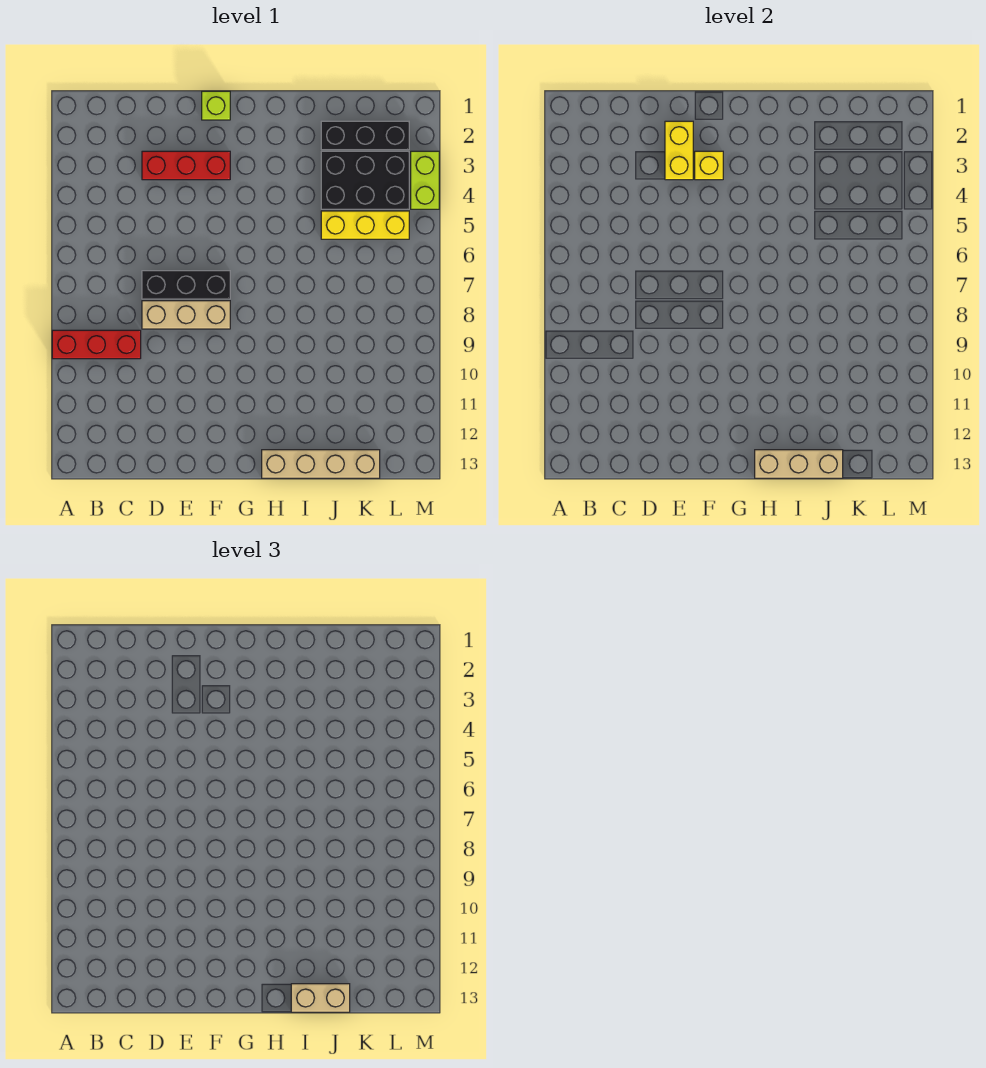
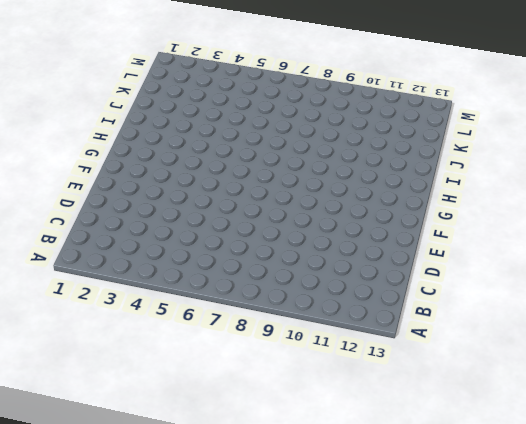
none -> red brick A9:C9 level 1
none -> red brick D3:F3 level 1
none -> black brick D7:F7 level 1

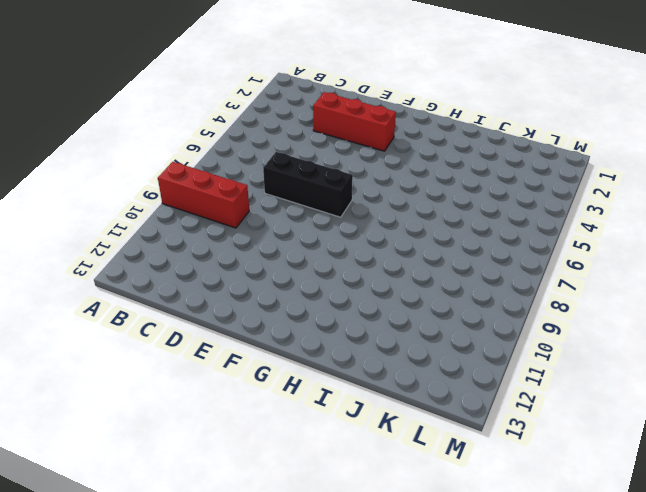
none -> tan brick D8:F8 level 1
none -> lime brick F1 level 1
none -> tan brick H13:K13 level 1

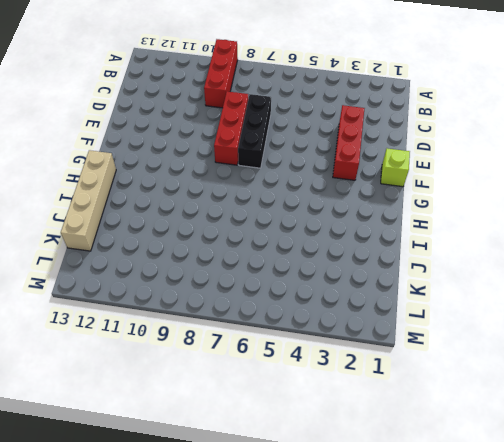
red brick D8:F8 level 1 -> tan brick D8:F8 level 1
none -> black brick J2:L2 level 1
none -> black brick J3:L4 level 1
none -> yellow brick J5:L5 level 1

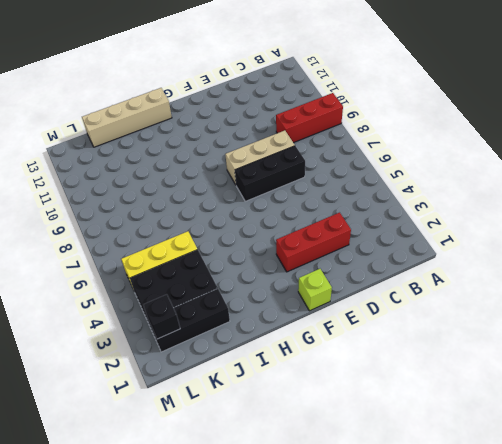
black brick L2 level 2 -> none
none -> lime brick M3:M4 level 1
none -> yellow brick E2:E3 level 2
none -> yellow brick F3 level 2

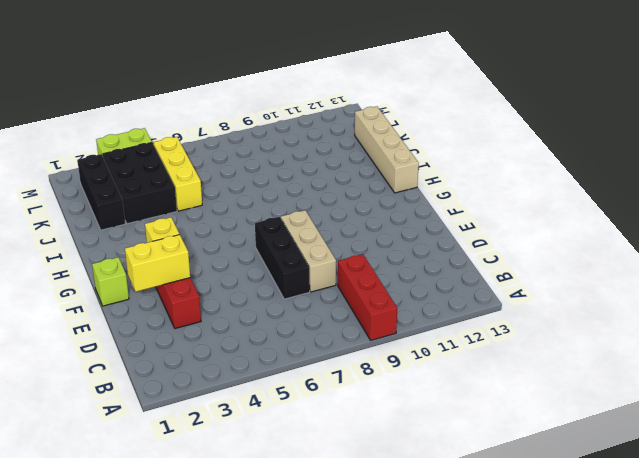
none -> tan brick H13:J13 level 2
none -> tan brick I13:J13 level 3

